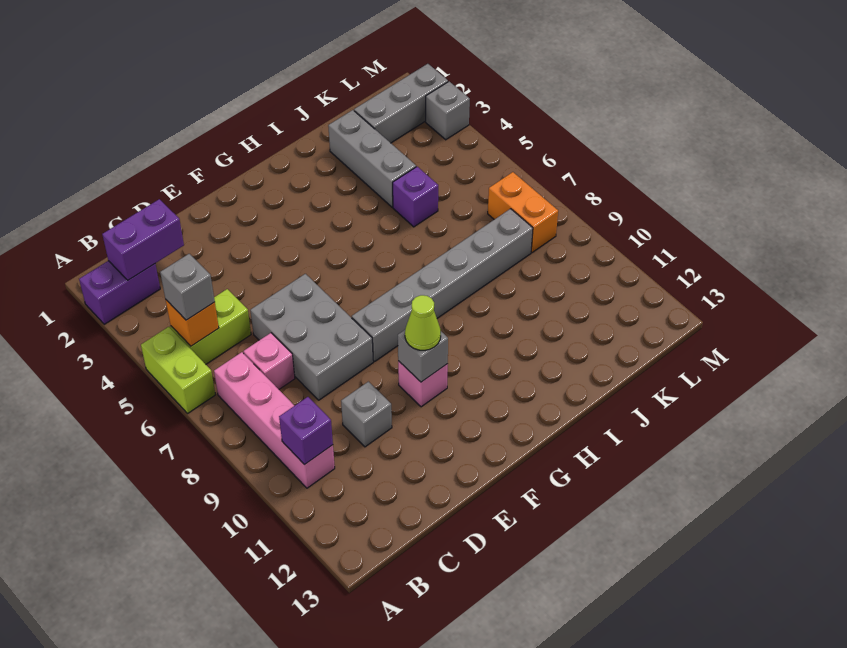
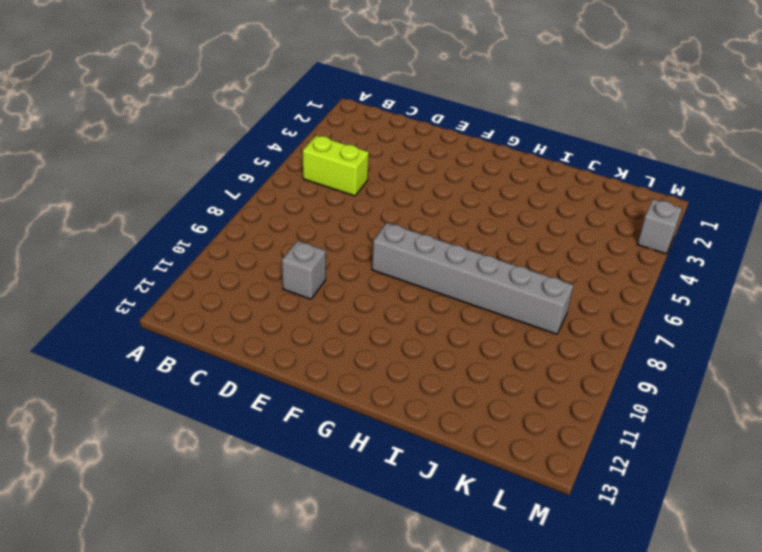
none -> purple brick A2:B2 level 1
none -> lime brick A5:A6 level 1
none -> pink brick B7:B10 level 1

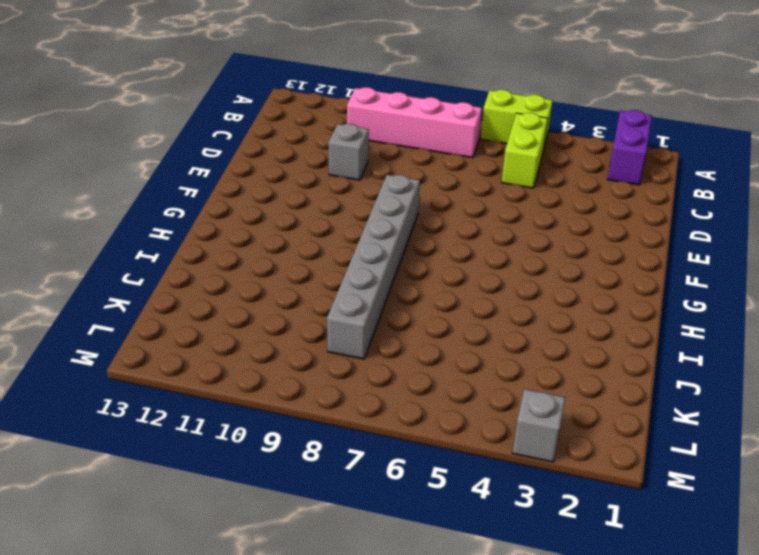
none -> pink brick C7 level 1
none -> grey brick D6:E8 level 1
none -> pink brick F10 level 1

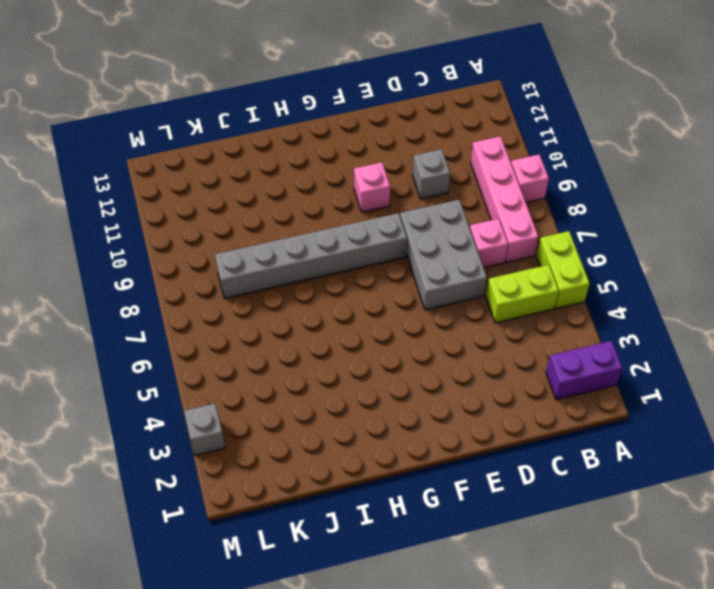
pink brick A9 level 1 -> none
none -> grey brick J2:J4 level 1
none -> purple brick J5 level 1
none -> grey brick K2:M2 level 1

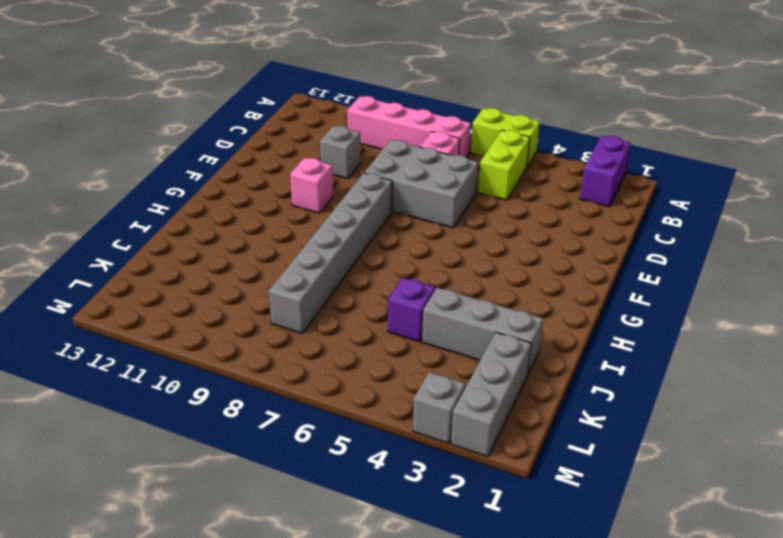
none -> orange brick L7:L8 level 1
none -> purple brick B2:C2 level 2
none -> orange brick B5 level 2

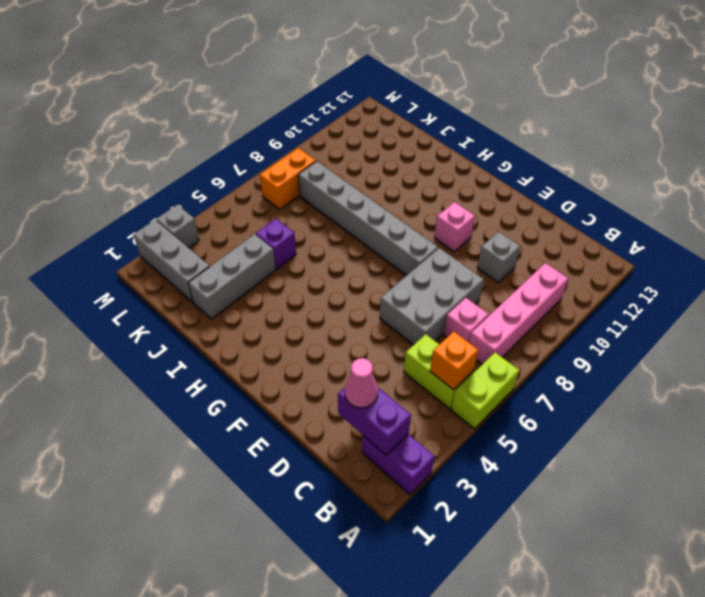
pink cone C2 level 3 -> none
none -> purple brick B10 level 2
none -> grey brick F10 level 2
none -> grey brick B5 level 3

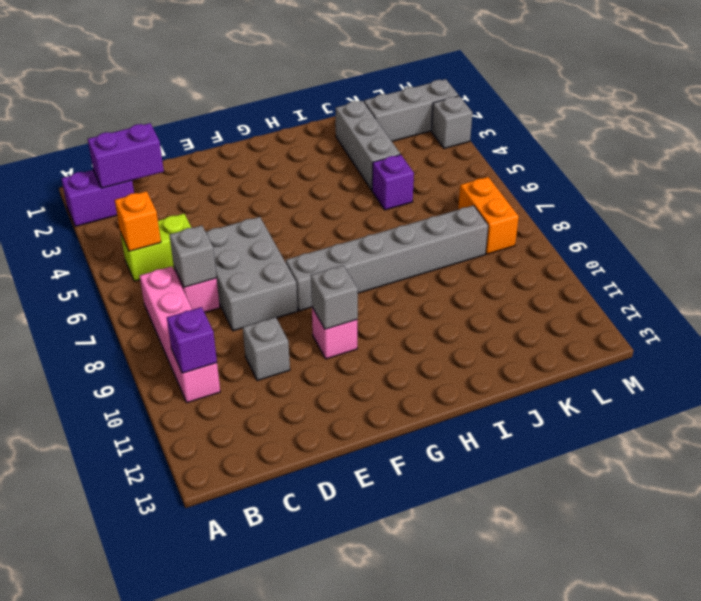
grey brick C7 level 2 -> grey brick B5 level 3
none -> lime brick A5:A6 level 1
none -> lime cone F10 level 3

